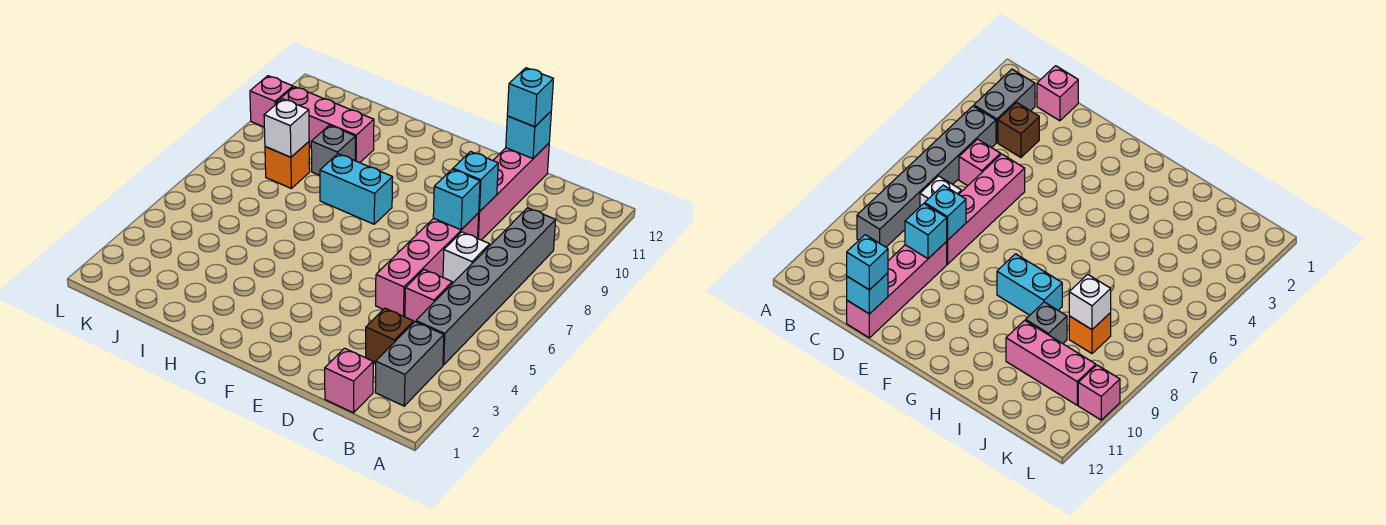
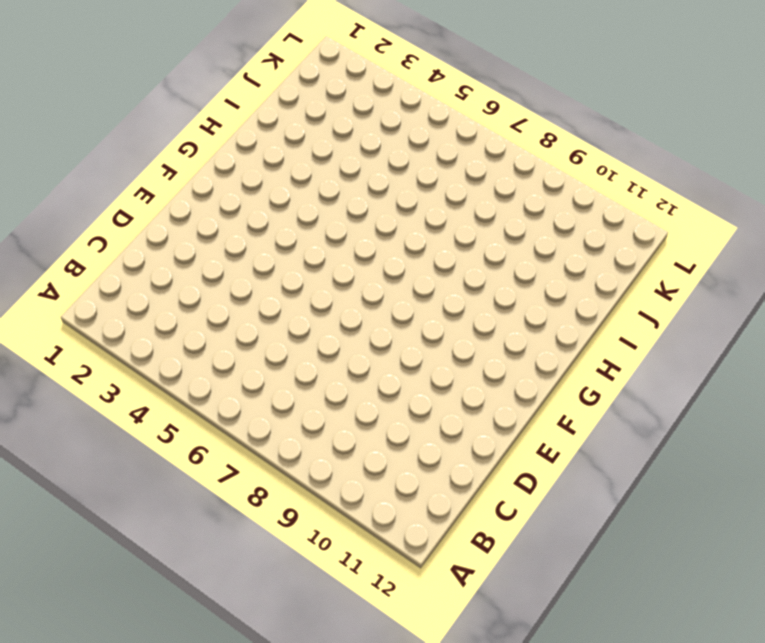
none -> grey brick B2:B3 level 1
none -> grey brick B4:B9 level 1
none -> pink brick C1 level 1

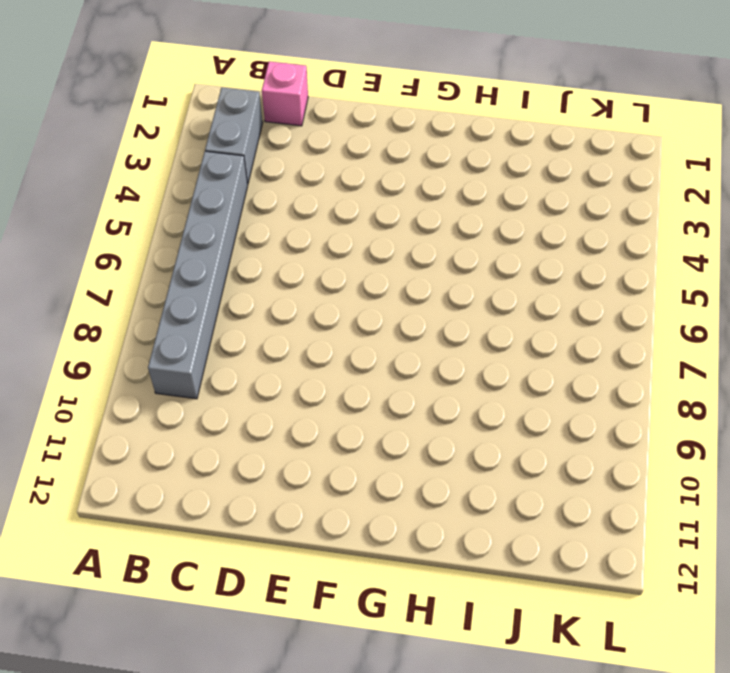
none -> brown brick C3 level 1
none -> pink brick C5 level 1
none -> white brick C7 level 1

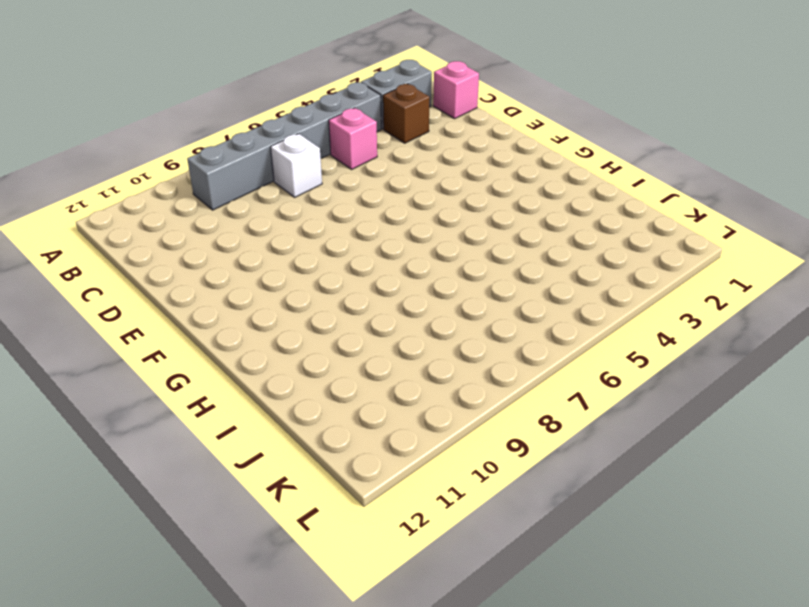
none -> pink brick D5:D8 level 1
none -> pink brick D9:D12 level 1
none -> cyan brick G8:H8 level 1

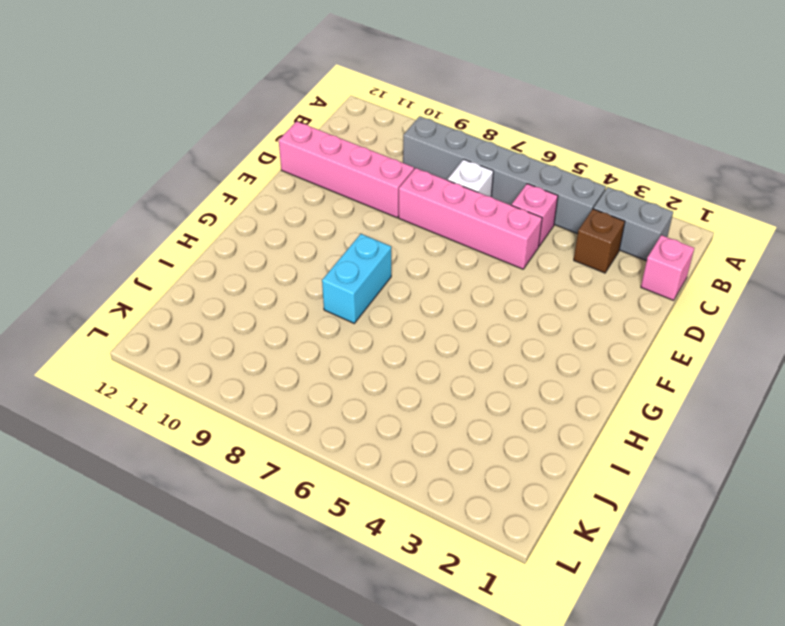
none -> grey brick I9 level 1
none -> pink brick I10:K10 level 1
none -> orange brick J8 level 1

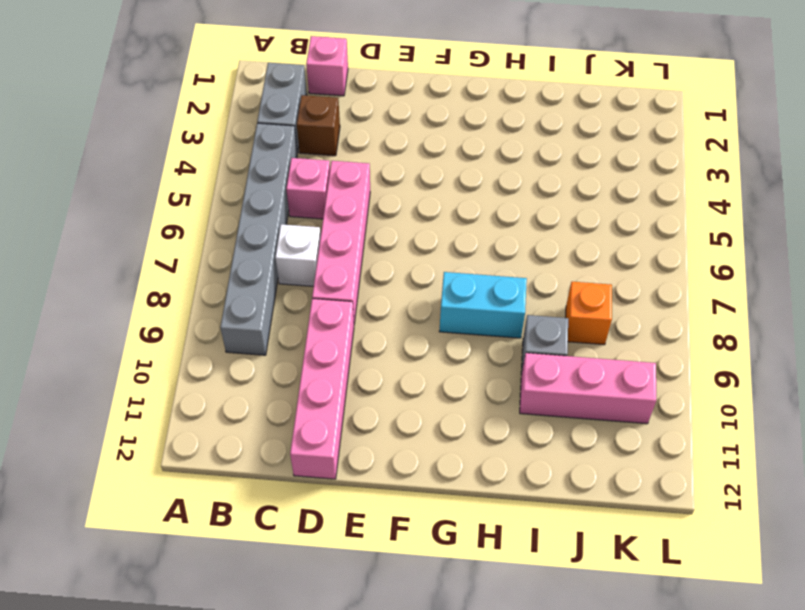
none -> pink brick L10 level 1
none -> cyan brick D8 level 2
none -> cyan brick D9 level 2

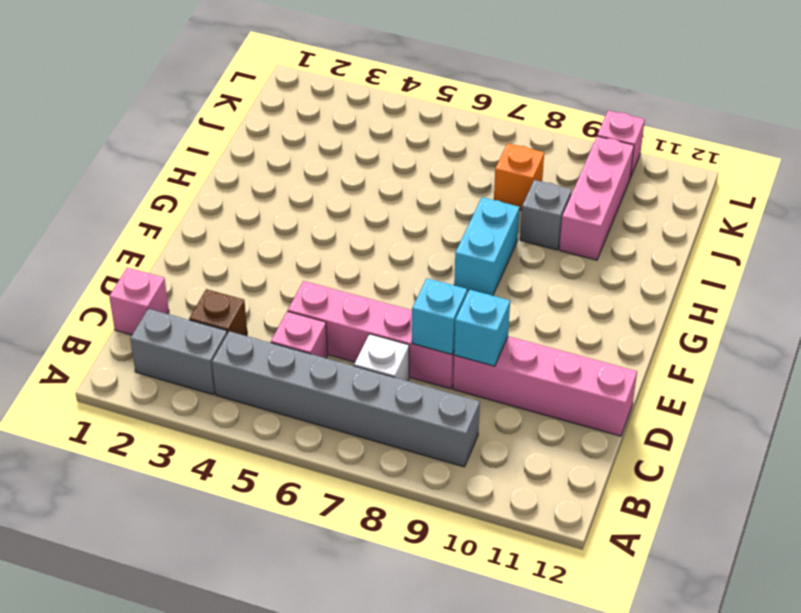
none -> cyan brick D12 level 2
none -> white brick J8 level 2
none -> cyan brick D12 level 3

